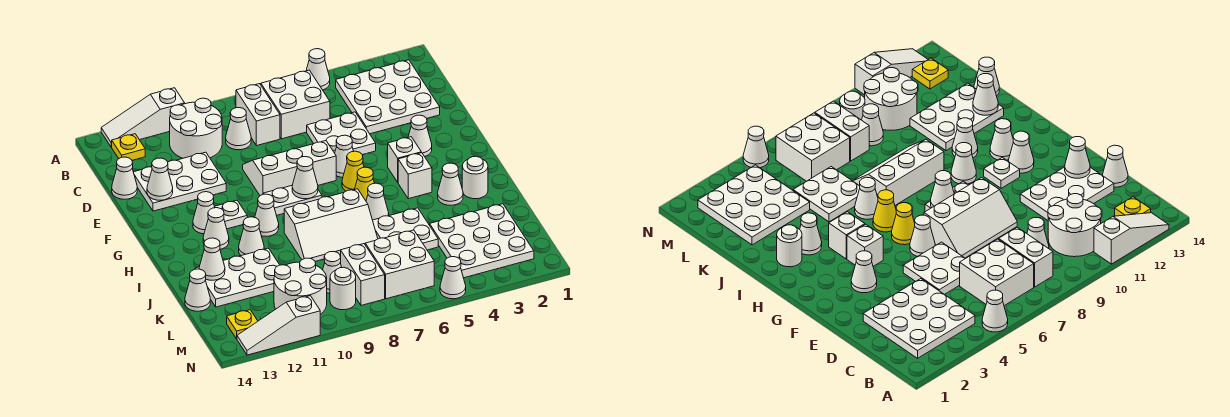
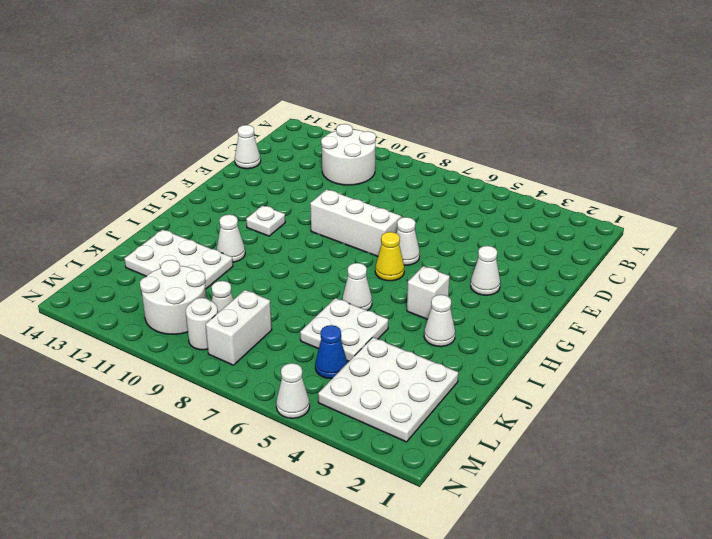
blue cone L5 level 1 -> none
none -> white cone A5 level 1
none -> white slope A11:A13 level 1 top 11
none -> white plate B2:D4 level 1
none -> white brick B6:C7 level 1

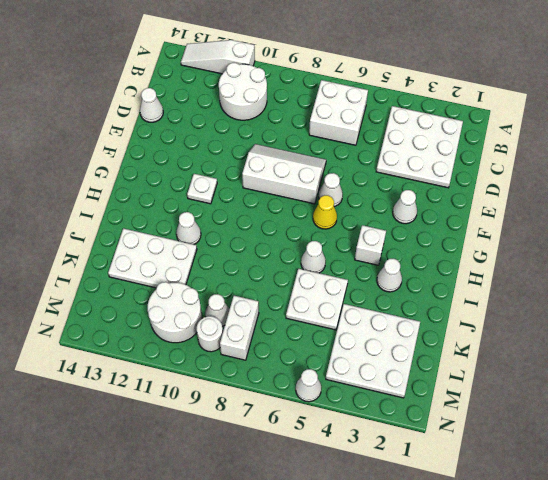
none -> white cone A5 level 1
none -> white brick B8:C8 level 1
none -> yellow plate B13 level 1
none -> white cone C9 level 1

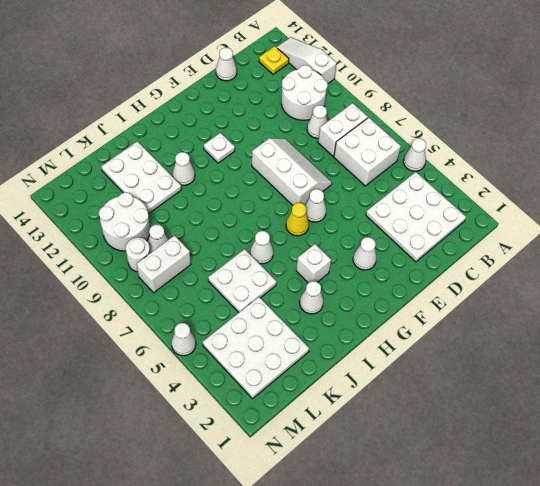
none -> white plate D5:E6 level 1
none -> white plate D11:E13 level 1
none -> white brick G4 level 1
none -> white plate G8:G9 level 1

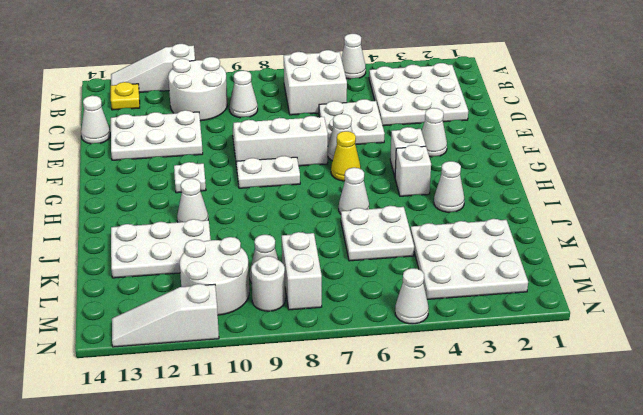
none -> white brick B8:C8 level 1
none -> white cone G12 level 1
none -> yellow cone H6 level 1
none -> white cone H10 level 1

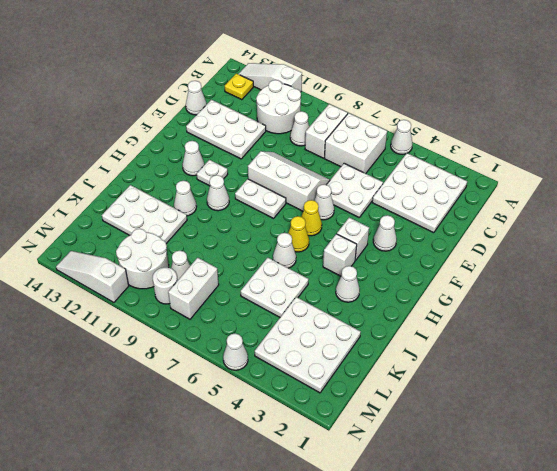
none -> white cone H12 level 1
none -> white round brick I2 level 1
none -> white slope I7:J9 level 1 top I
none -> white cone K14 level 1

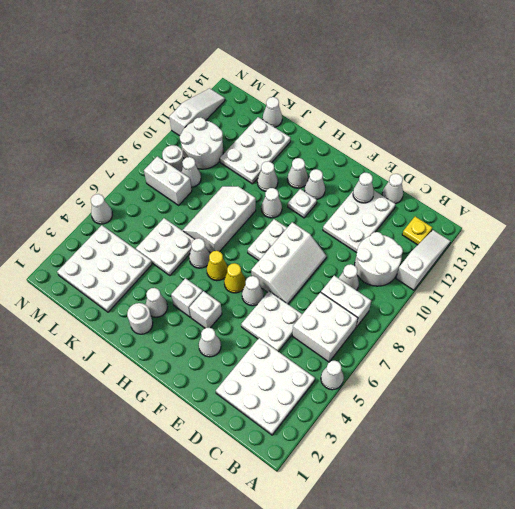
none -> white brick L6:M7 level 1
none -> yellow plate M13 level 1
none -> white cone G8 level 2
none -> white cone J13 level 2

